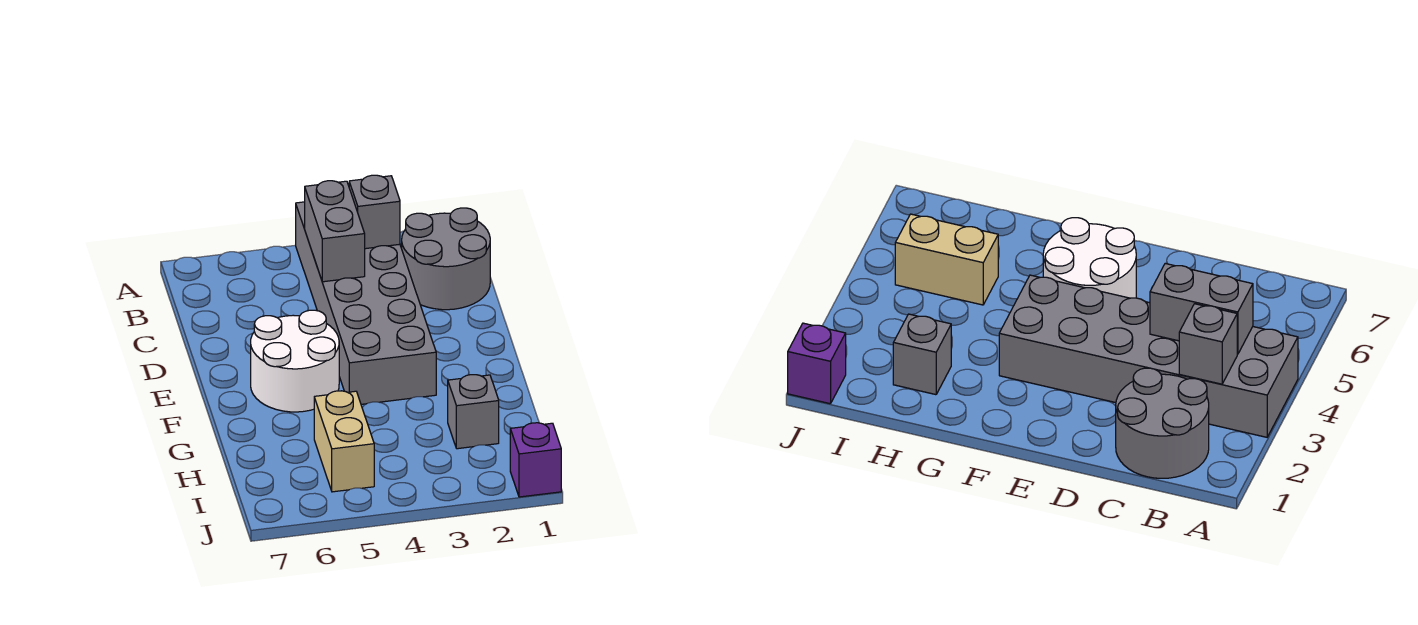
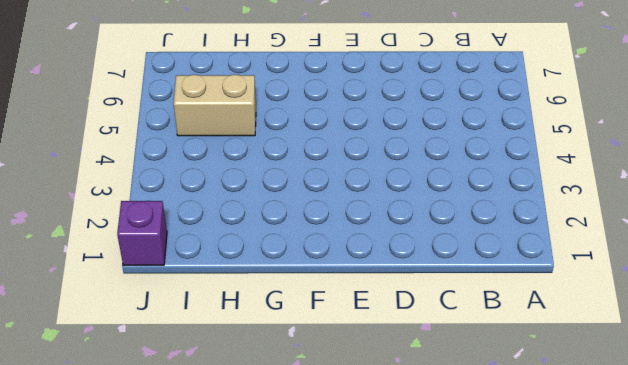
none -> grey brick A3:F4 level 1
none -> grey round brick B1:C2 level 1

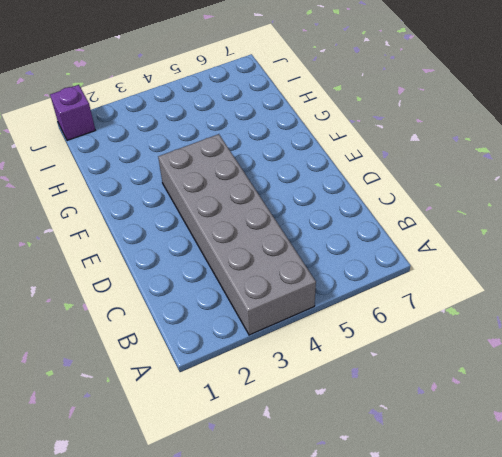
none -> grey round brick B1:C2 level 1
none -> white round brick E5:F6 level 1

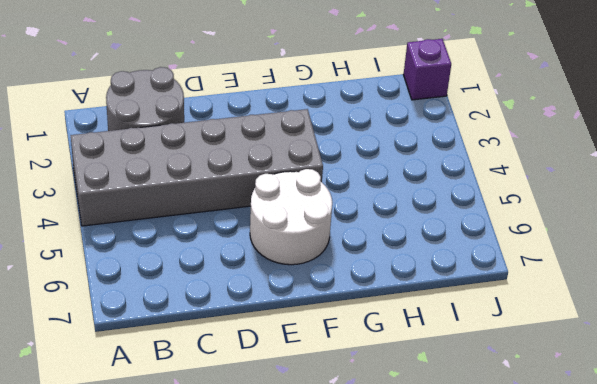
none -> grey brick H2 level 1
none -> tan brick H5:I5 level 1

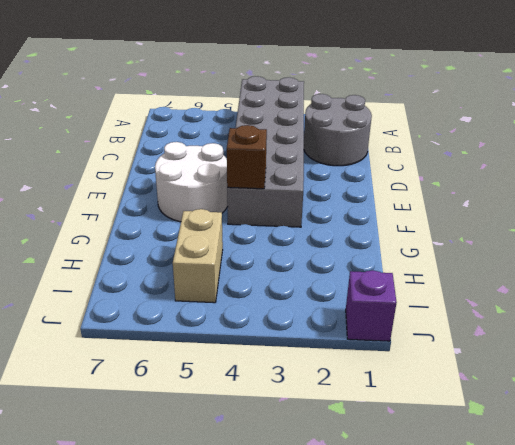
brown brick F4 level 2 -> none
none -> grey brick H2 level 1
none -> grey brick B3 level 2

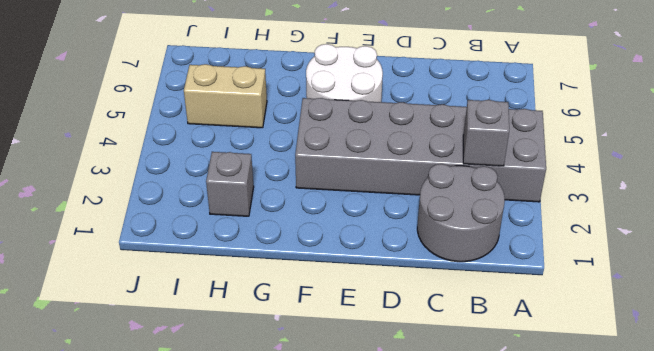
none -> purple brick J1 level 1
none -> grey brick B4:C4 level 2

